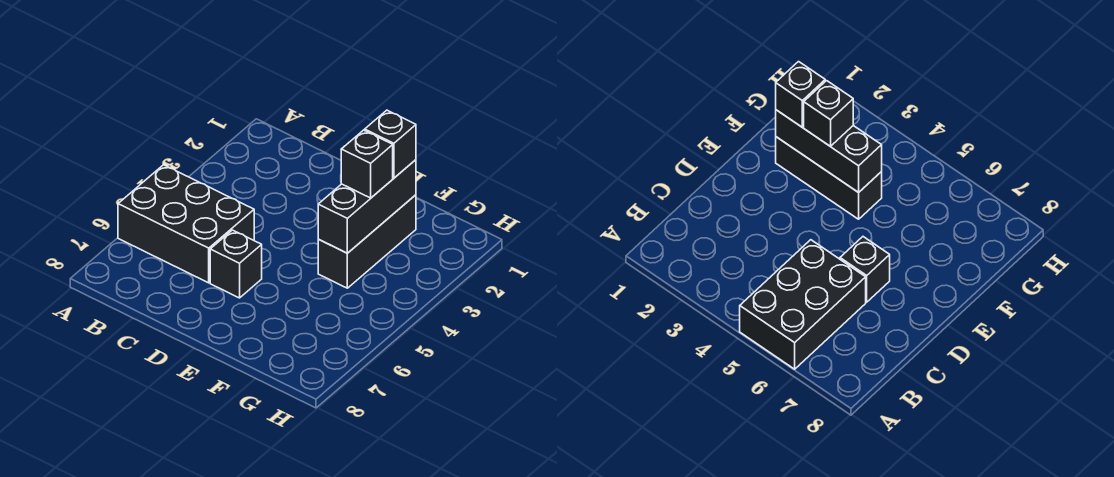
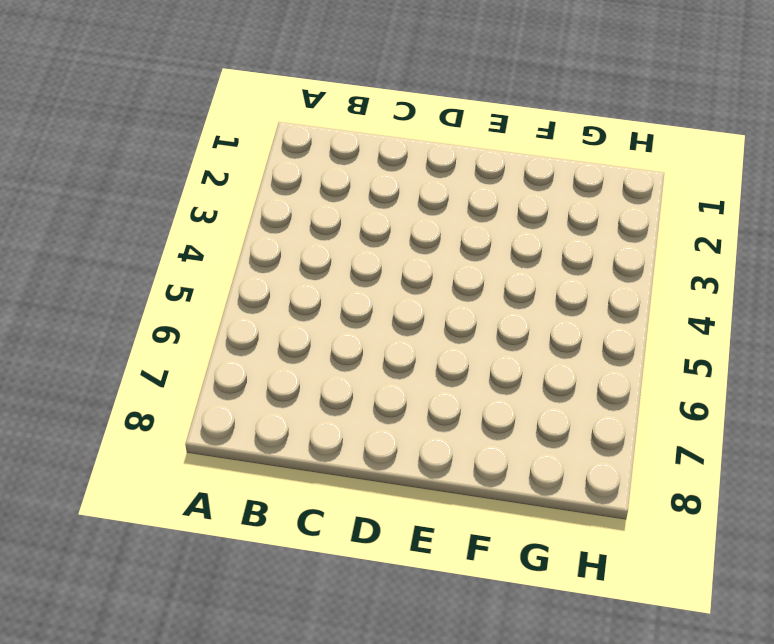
none -> black brick A5:C6 level 1
none -> black brick D6 level 1

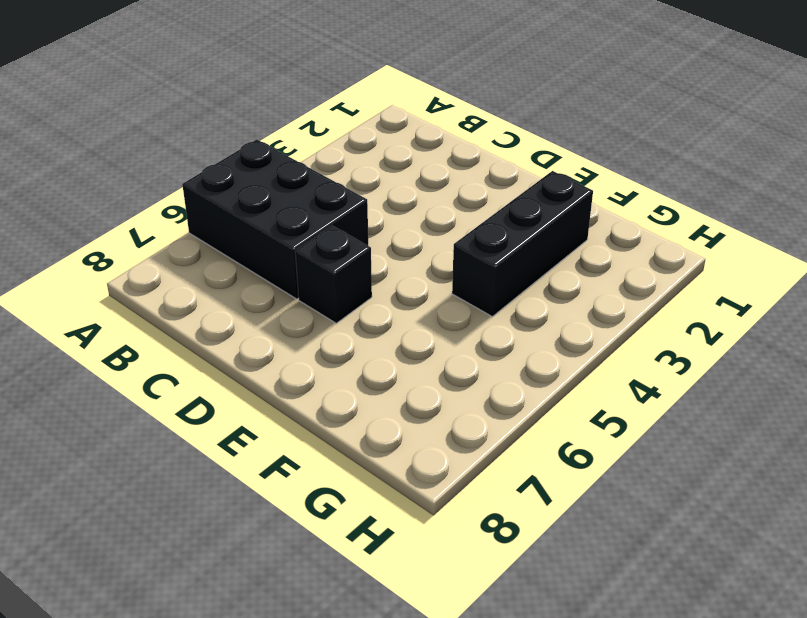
none -> black brick F2:F4 level 2
none -> black brick F2 level 3

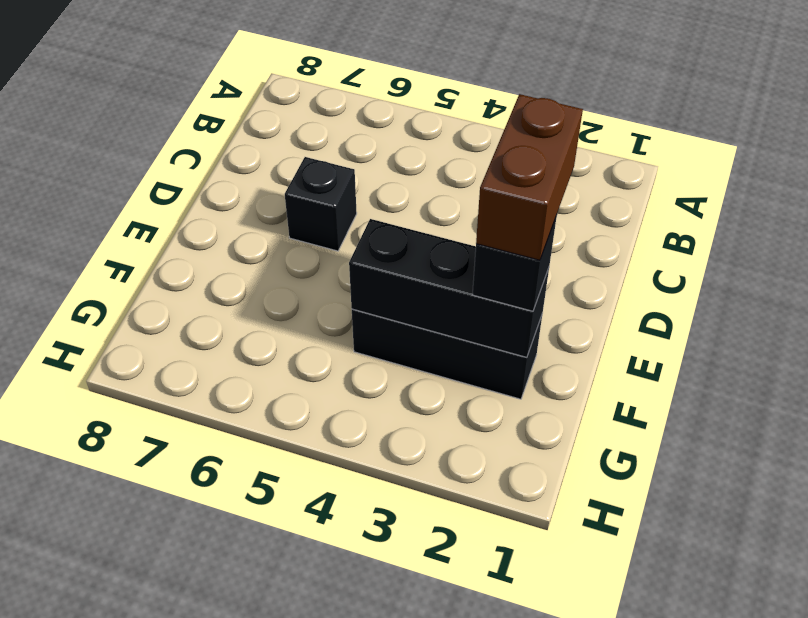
brown brick E2:F2 level 4 -> none
none -> black brick A5:C6 level 1
none -> black brick F3 level 3

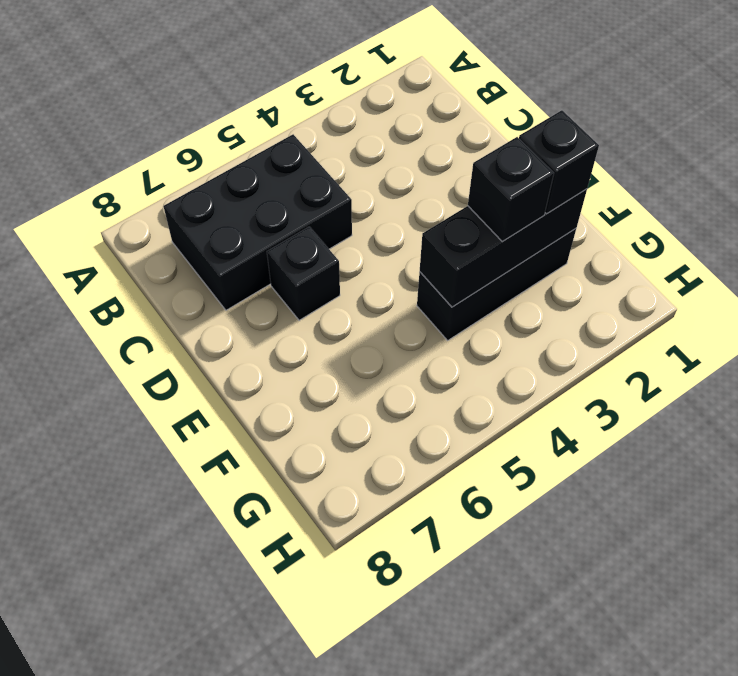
black brick B5:C7 level 1 -> black brick A5:C6 level 1

